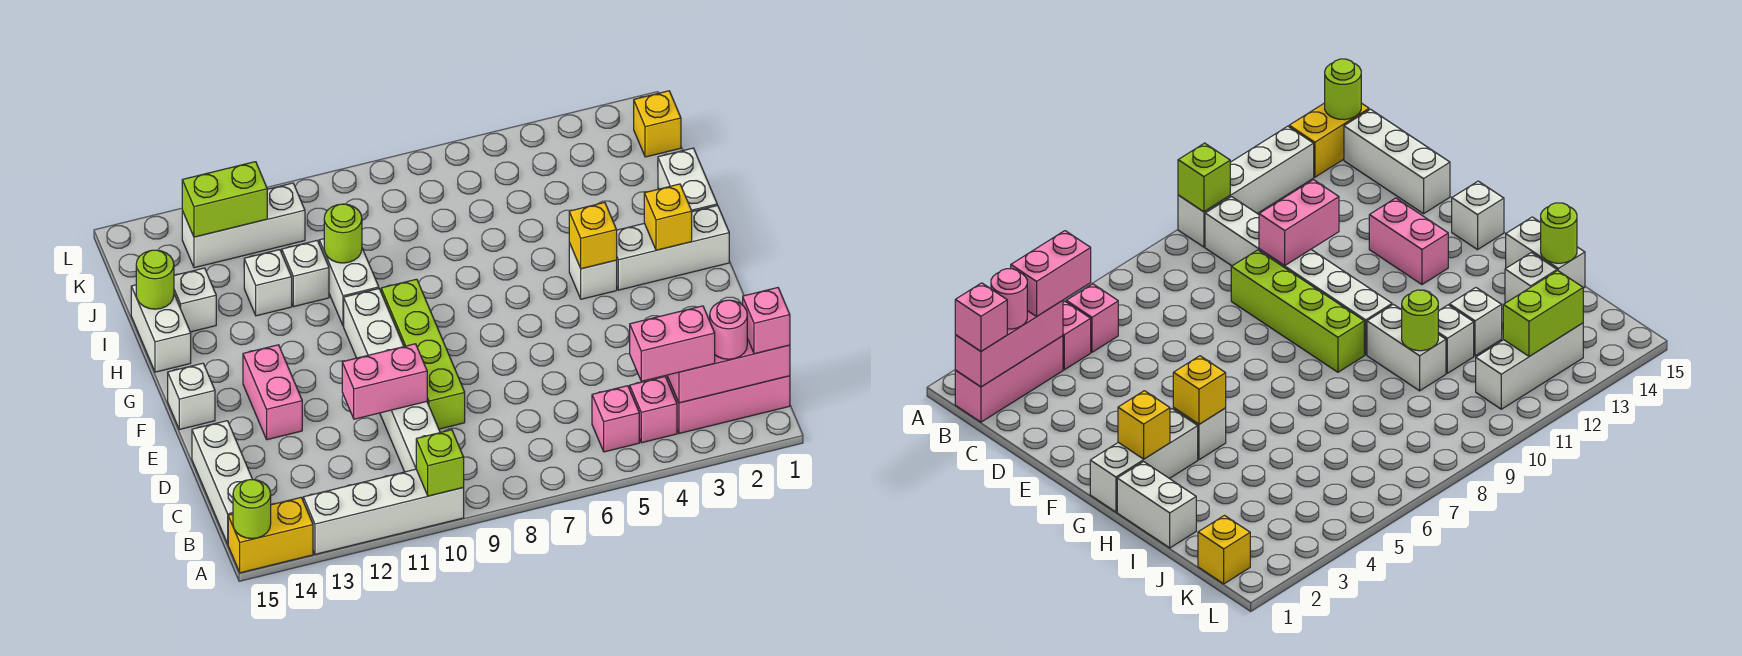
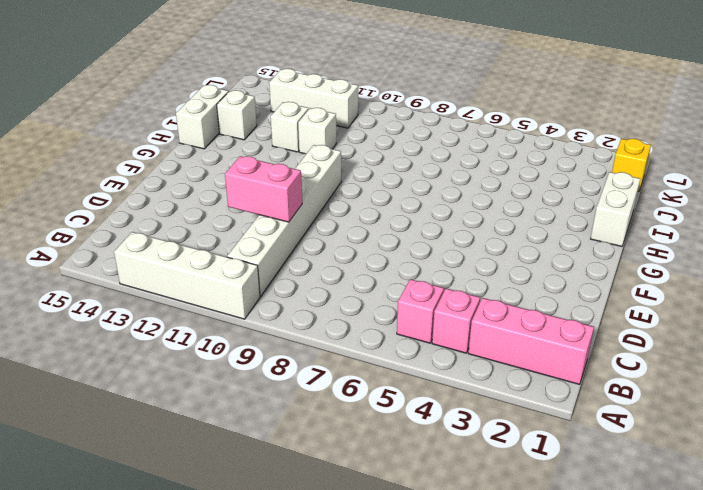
none -> yellow brick A14:A15 level 1
none -> white brick B15:D15 level 1
none -> lime brick D9:G9 level 1
none -> pink brick E13:F13 level 1

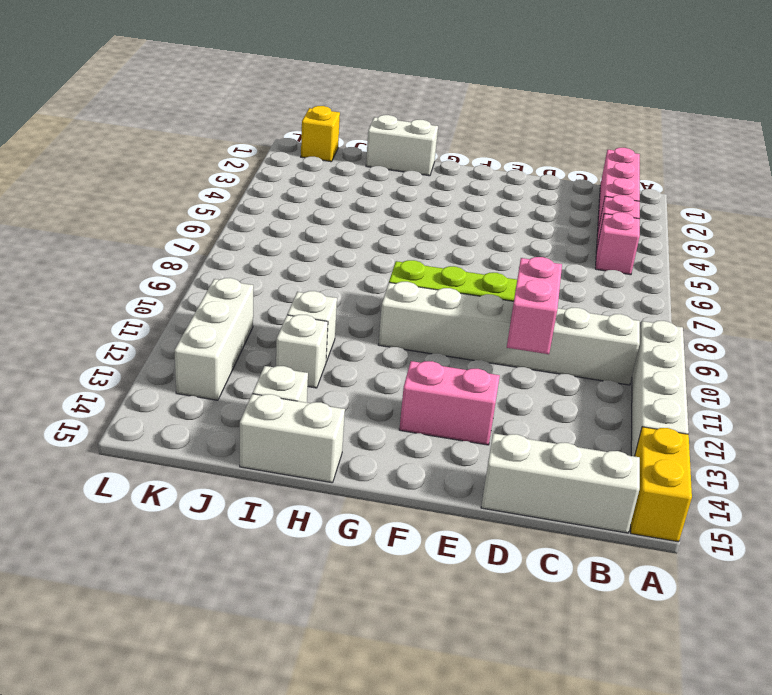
none -> white brick F15 level 1
none -> white brick G1:G3 level 1
none -> white brick G4 level 1
none -> white brick H10:I10 level 1

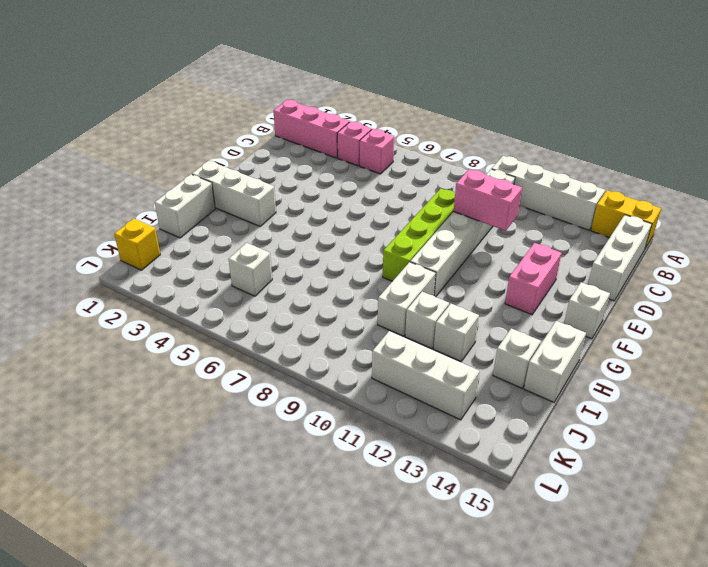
white brick J5 level 1 -> white brick G4 level 1
none -> lime brick A10 level 2
none -> lime round brick A15 level 2
none -> pink brick B1:B3 level 2
none -> yellow brick G2 level 2

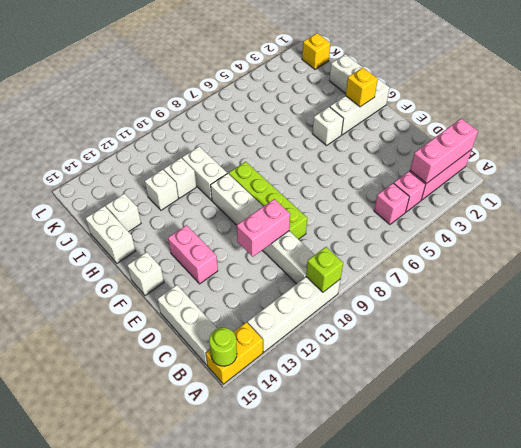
none -> white brick K11:K13 level 1
none -> yellow brick G4 level 2
none -> lime round brick I10 level 2
none -> lime round brick I15 level 2

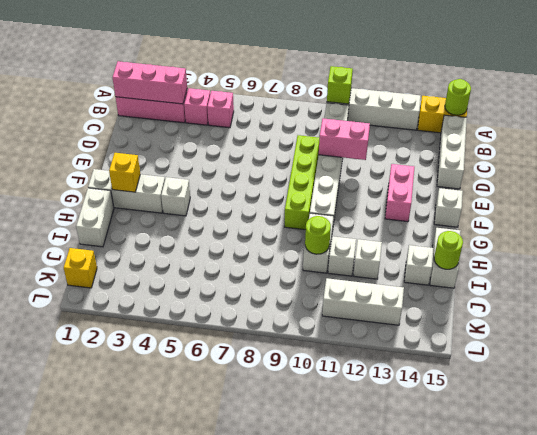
none -> yellow brick G4 level 2
none -> lime brick K12:K13 level 2
none -> pink brick B1 level 3
none -> pink round brick B2 level 3

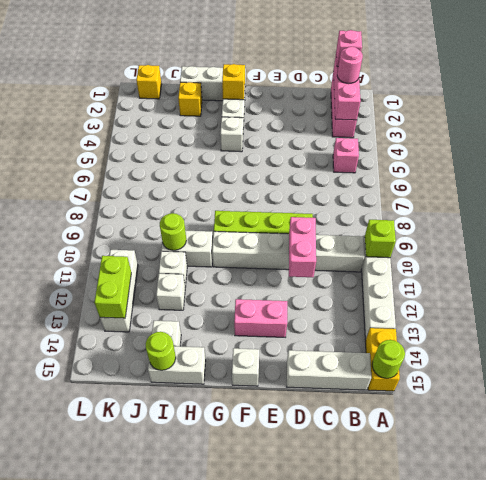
yellow brick I2 level 1 -> yellow brick G4 level 2
none -> pink brick B4 level 1
none -> pink brick B3:B4 level 3

